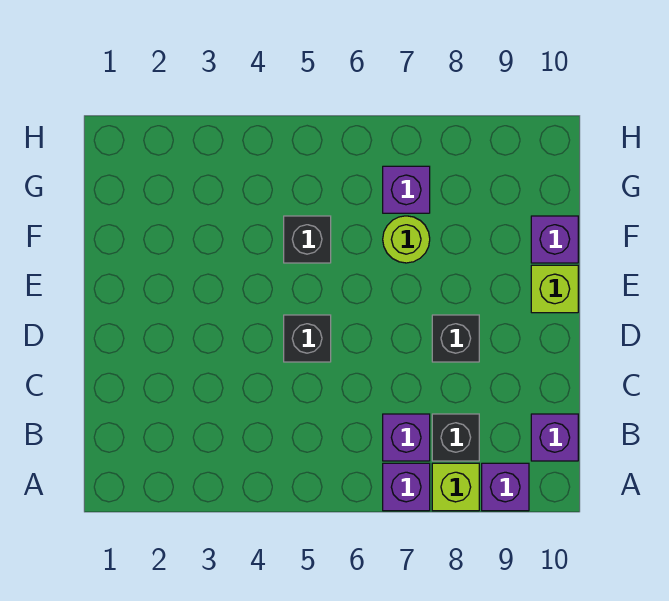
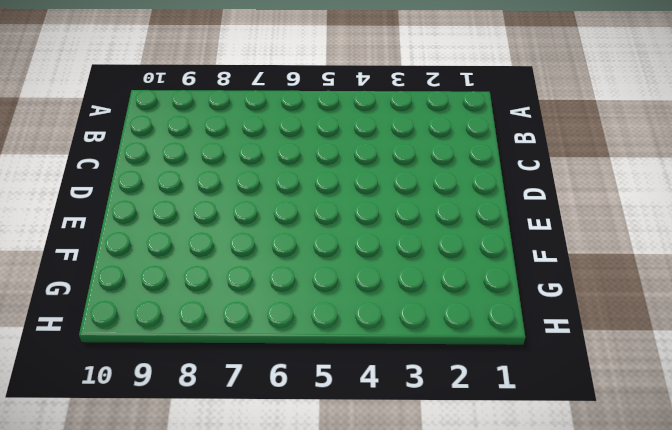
none -> purple brick A7 level 1
none -> lime brick A8 level 1
none -> purple brick A9 level 1

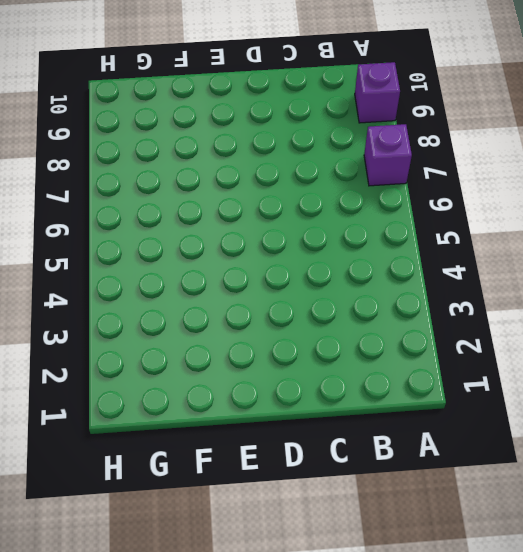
none -> lime brick A8 level 1
none -> purple brick B7 level 1
none -> black brick B8 level 1

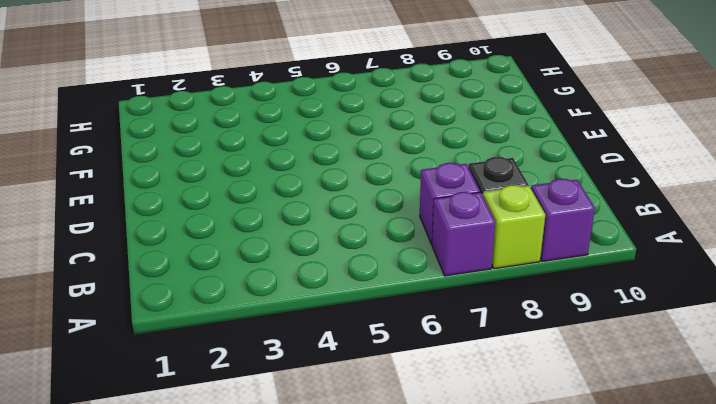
none -> purple brick B10 level 1
none -> black brick D5 level 1
none -> black brick D8 level 1

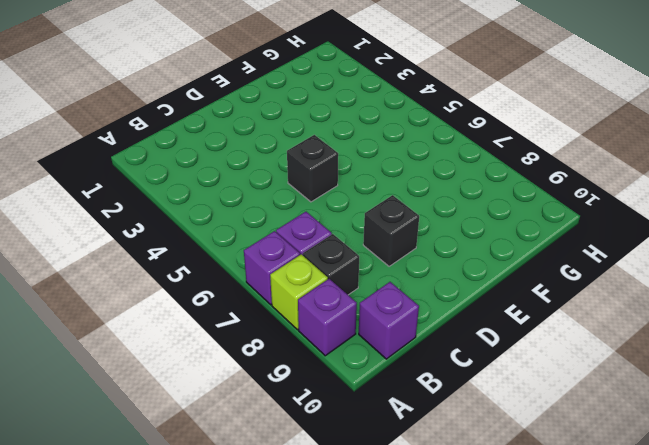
none -> lime brick E10 level 1
none -> black brick F5 level 1
none -> lime round brick F7 level 1

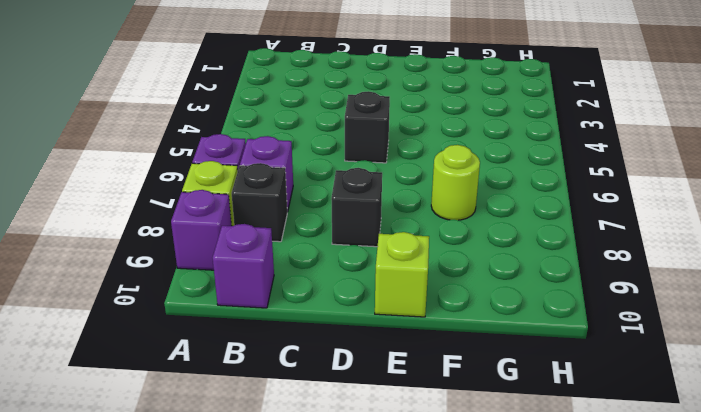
none -> black brick F5 level 1
none -> purple brick F10 level 1
none -> purple brick G7 level 1

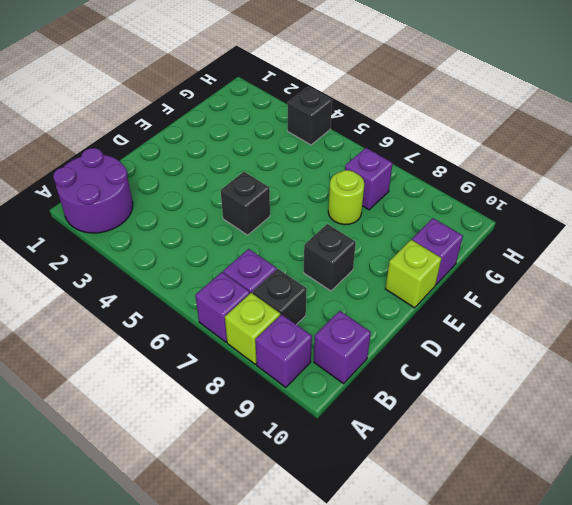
purple round brick A1:B2 level 1 -> none
black brick H4 level 1 -> black brick F5 level 1

